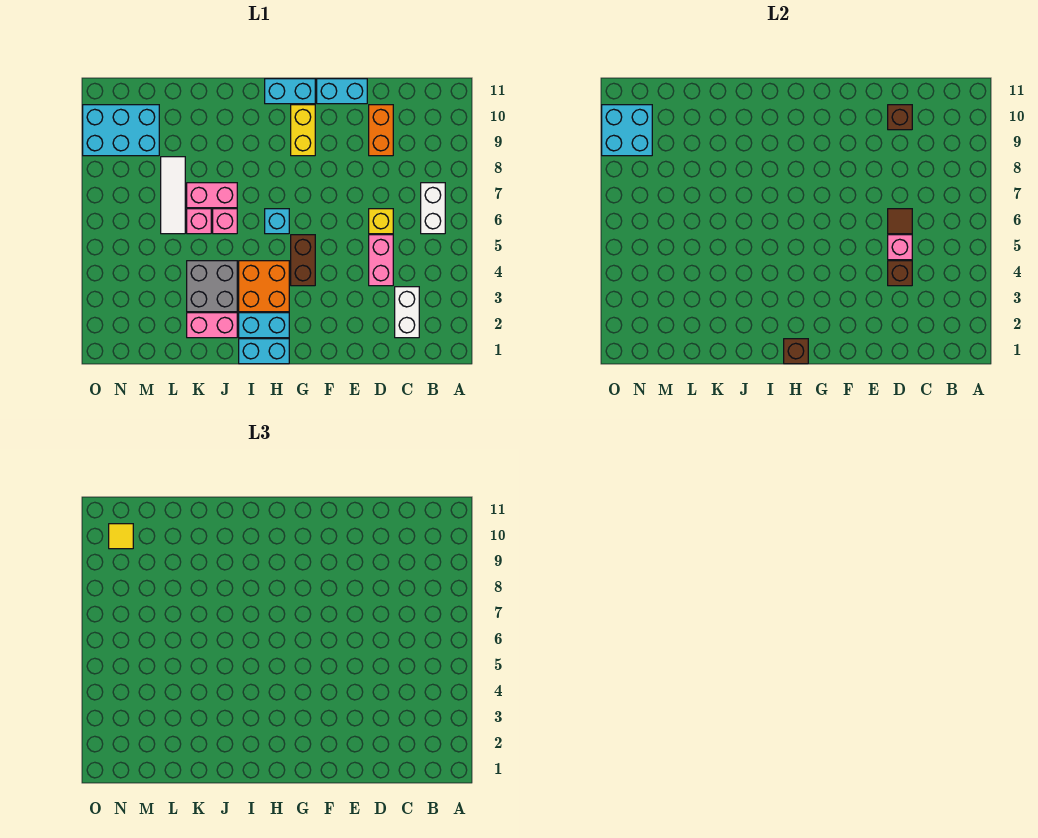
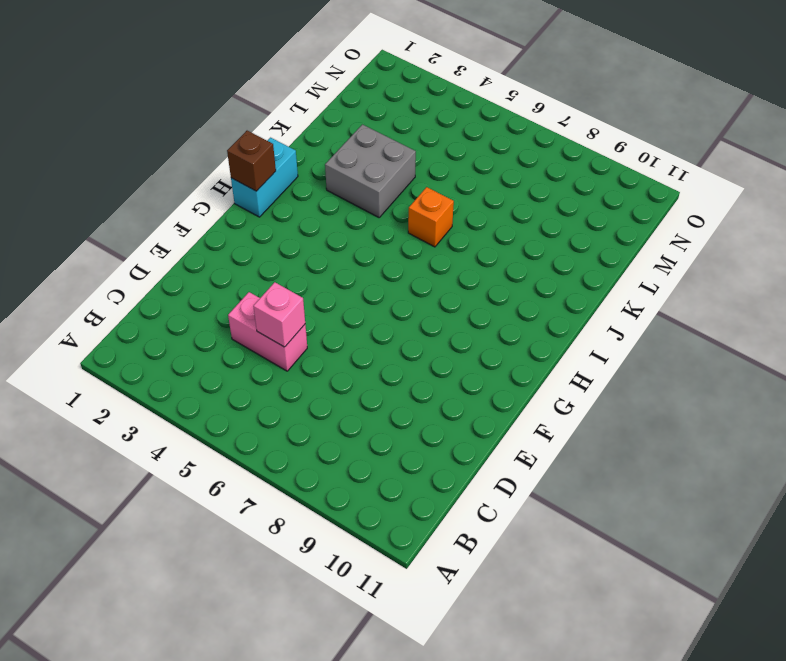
orange brick J6 level 1 -> pink brick J6 level 1
none -> white brick B6:B7 level 1
none -> white brick C2:C3 level 1
none -> yellow brick D6 level 1

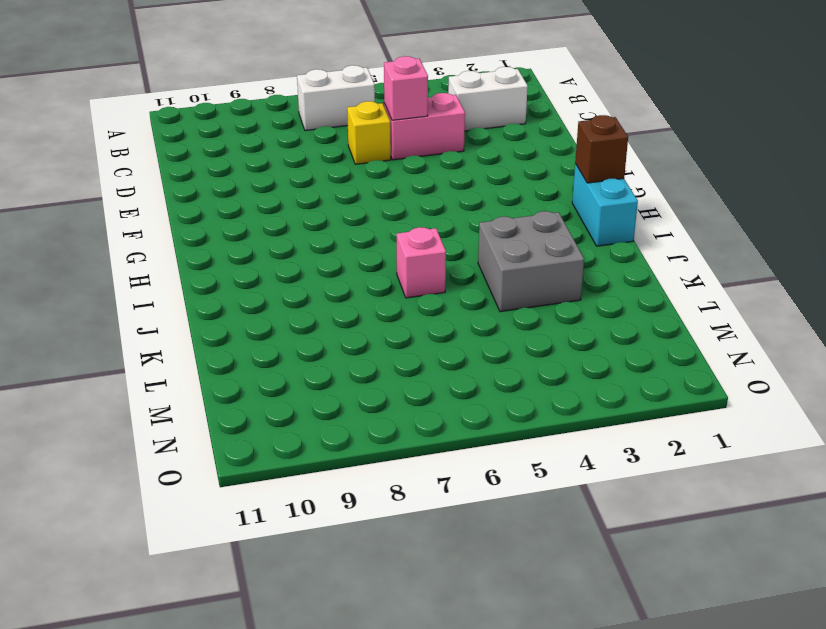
none -> orange brick D9:D10 level 1
none -> cyan brick E11:F11 level 1
none -> brown brick G4:G5 level 1

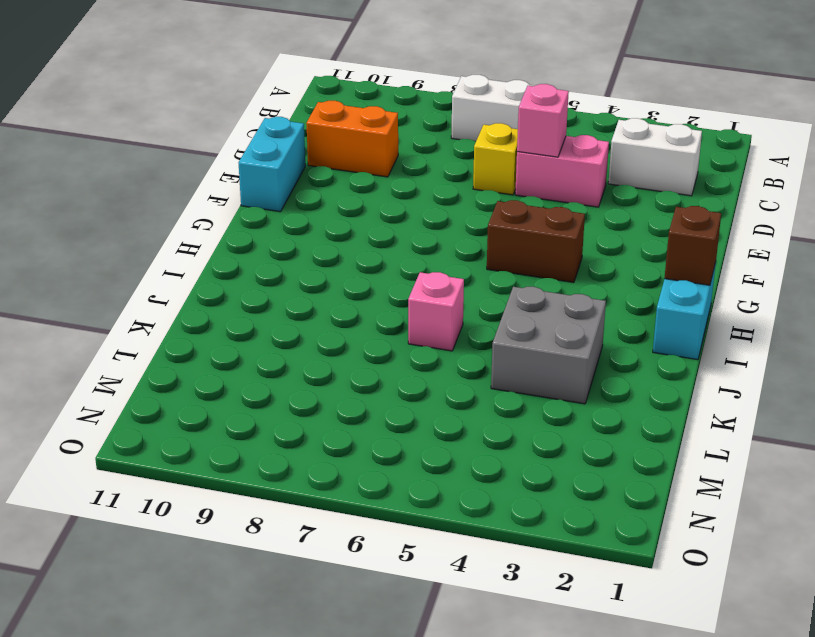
none -> yellow brick G9:G10 level 1
none -> cyan brick G11:H11 level 1
none -> cyan brick H2:I2 level 1

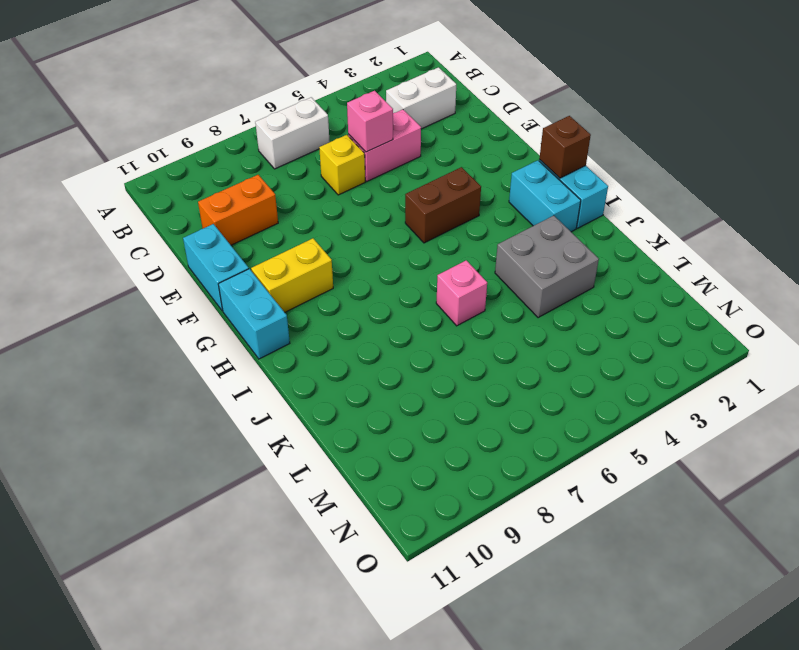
none -> orange brick H3:I4 level 1
none -> cyan brick H6 level 1
none -> pink brick J2:K2 level 1

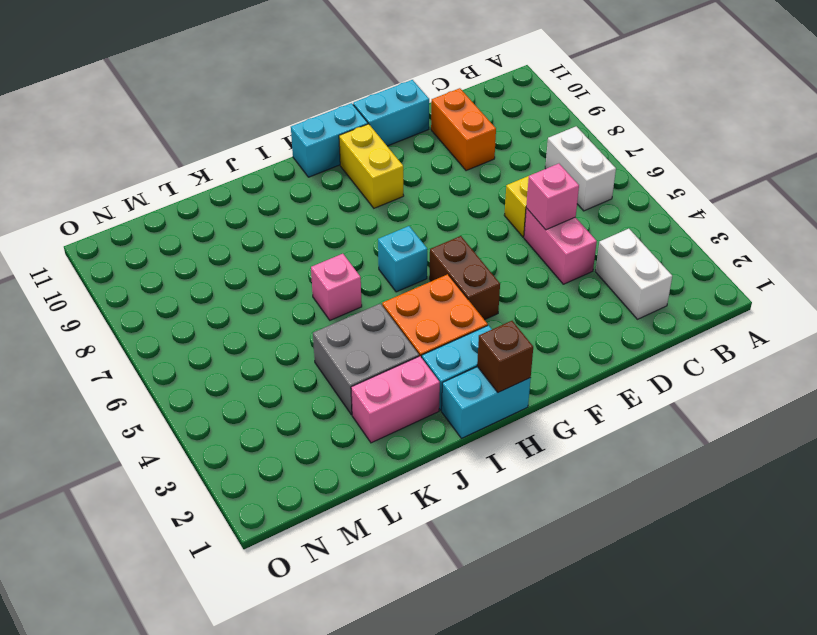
none -> pink brick J7:K7 level 1
none -> pink brick K6 level 1
none -> white tile L6:L8 level 1

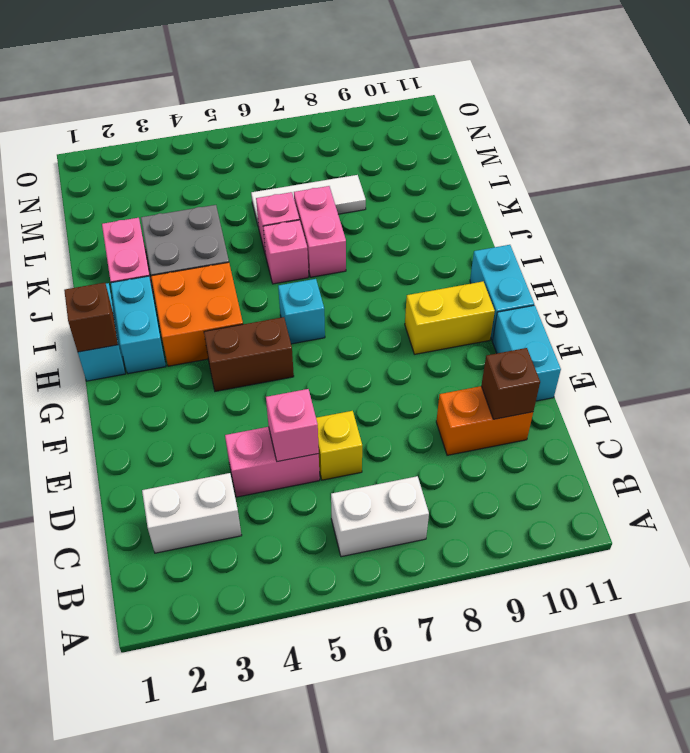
none -> cyan brick M9:O10 level 1
none -> brown brick D4 level 2
none -> brown tile D6 level 2

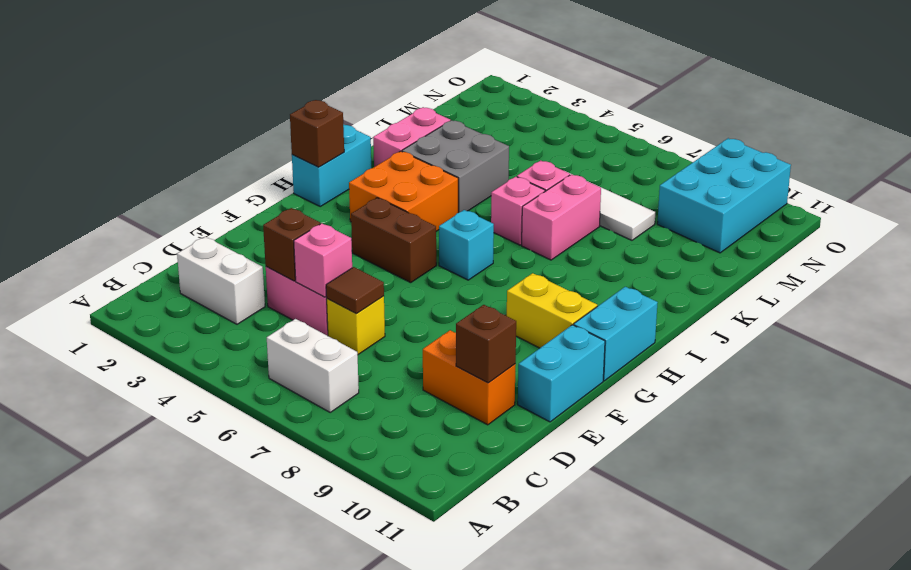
none -> cyan brick H2:I2 level 1
none -> cyan brick N9:O10 level 2
none -> yellow tile N10 level 3

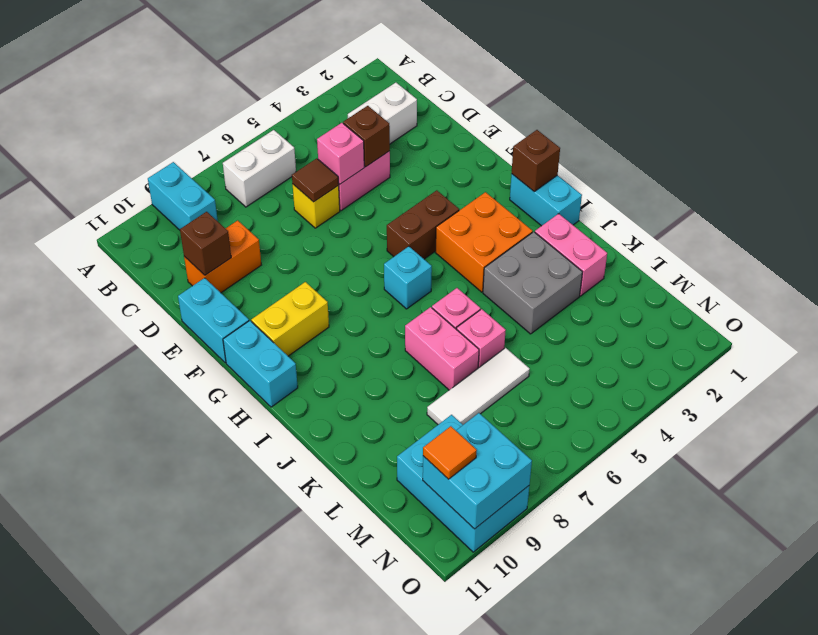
cyan brick A9:B9 level 1 -> cyan brick H2:I2 level 1
orange tile N10 level 3 -> yellow tile N10 level 3

